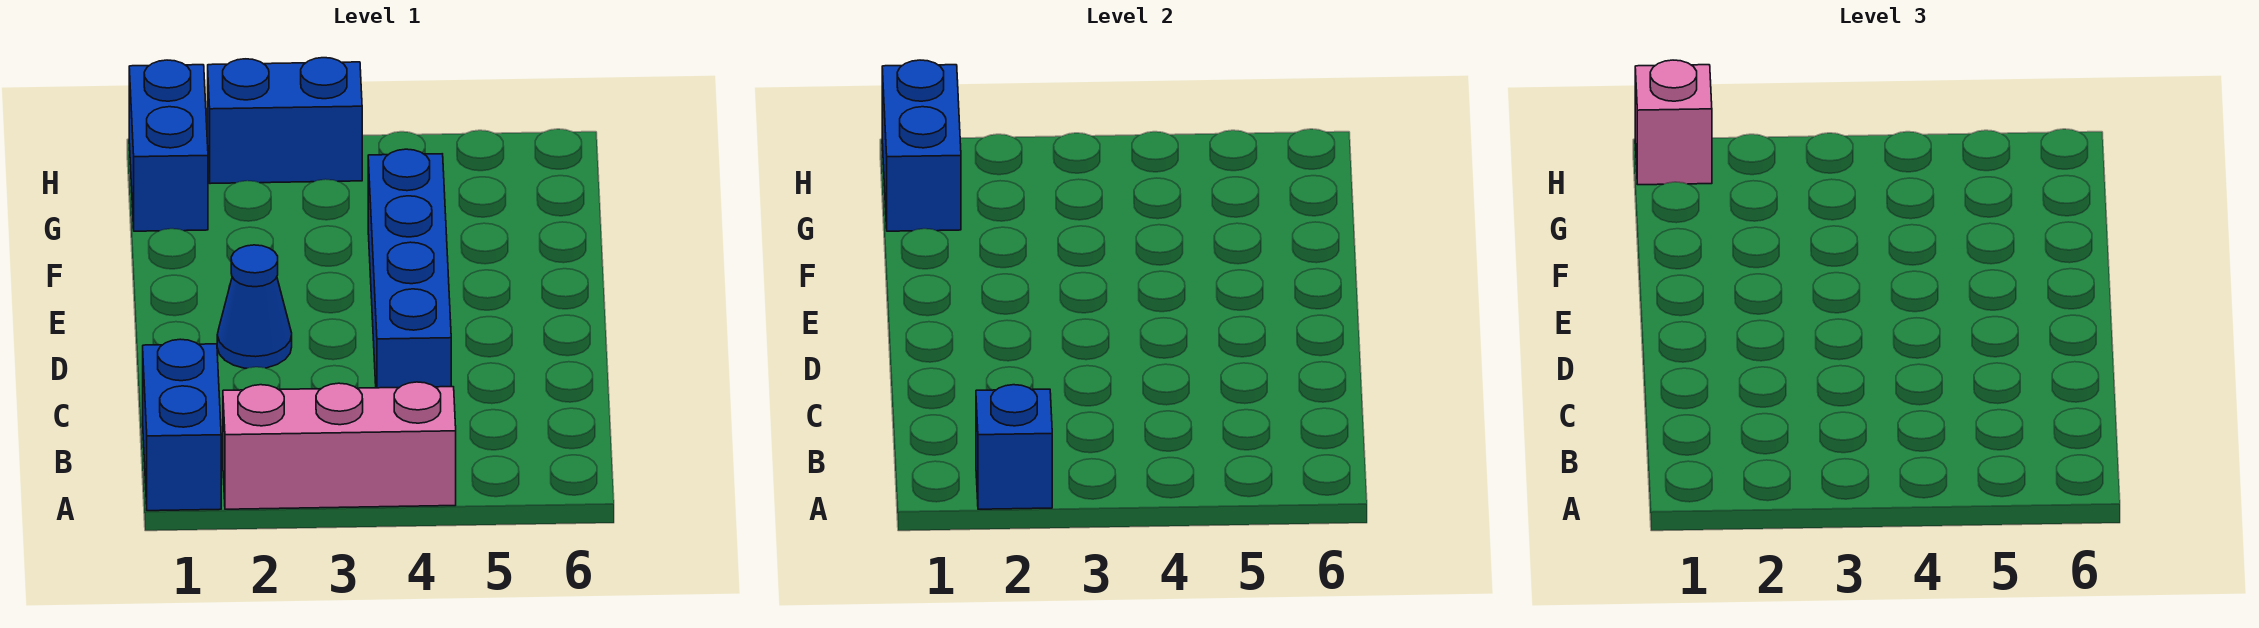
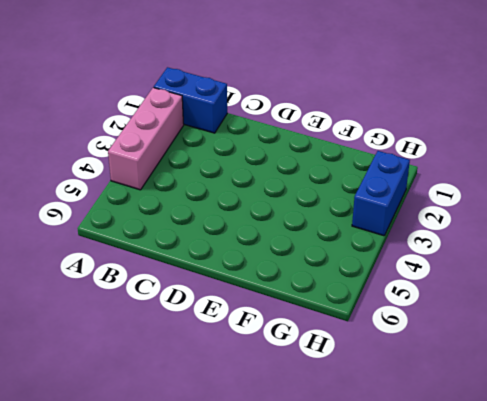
none -> blue brick C4:F4 level 1
none -> blue cone D2 level 1

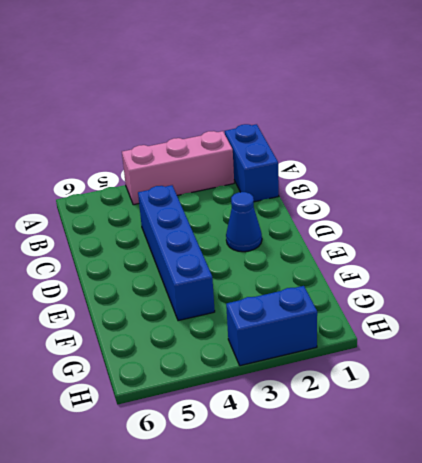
none -> blue brick G1:H1 level 1
none -> blue brick A2 level 2

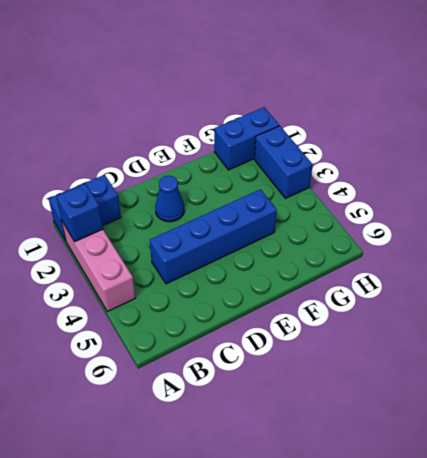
none -> blue brick G1:H1 level 2
none -> pink brick H1 level 3

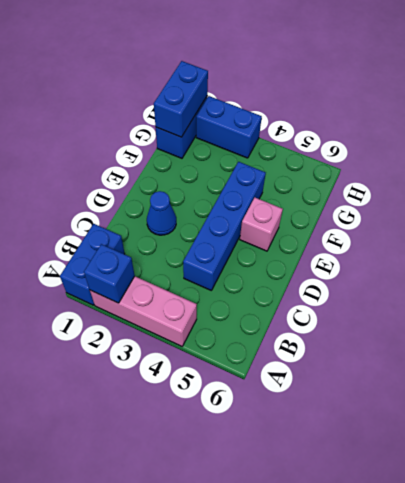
pink brick E5 level 1 -> pink brick H1 level 3

